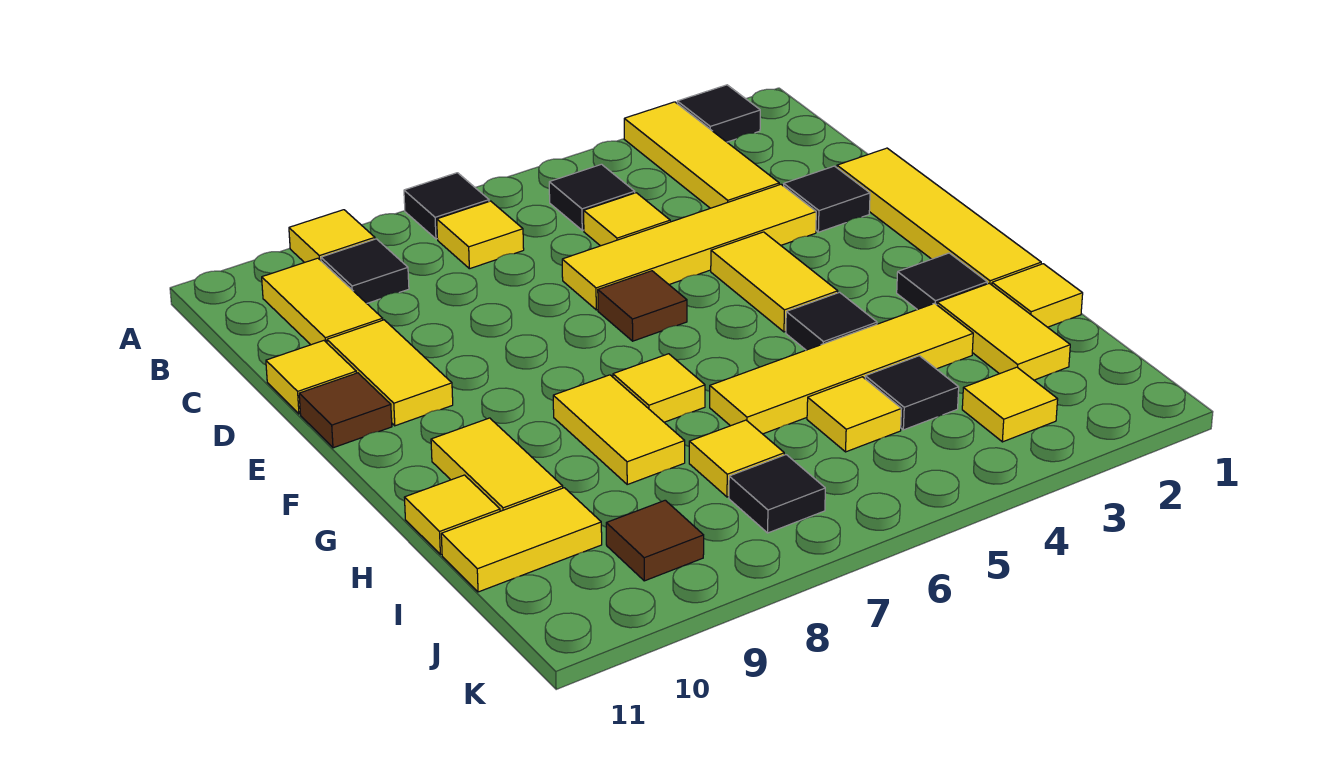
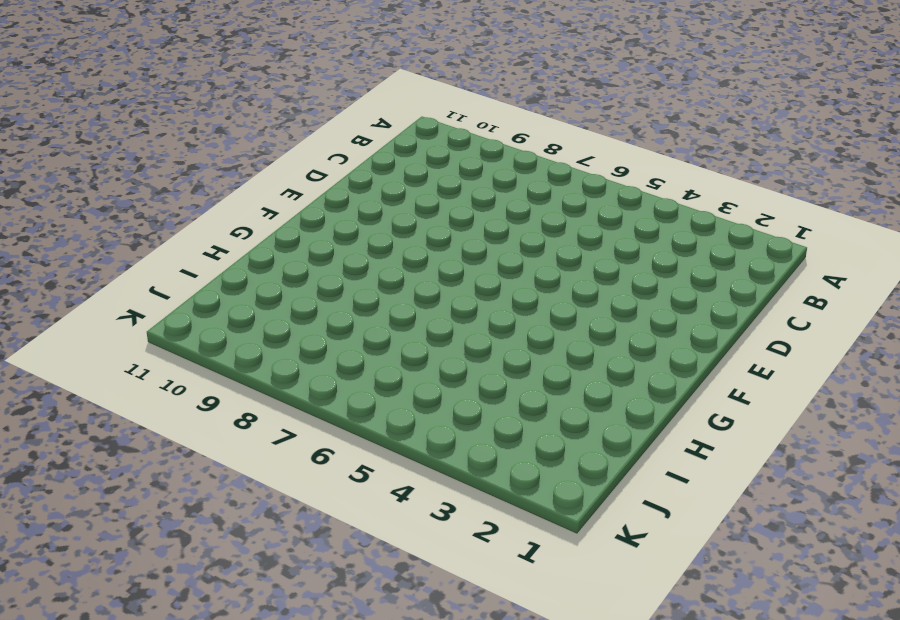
none -> black tile A2 level 1
none -> yellow tile A3:C3 level 1
none -> black tile A7 level 1
none -> yellow tile A9 level 1

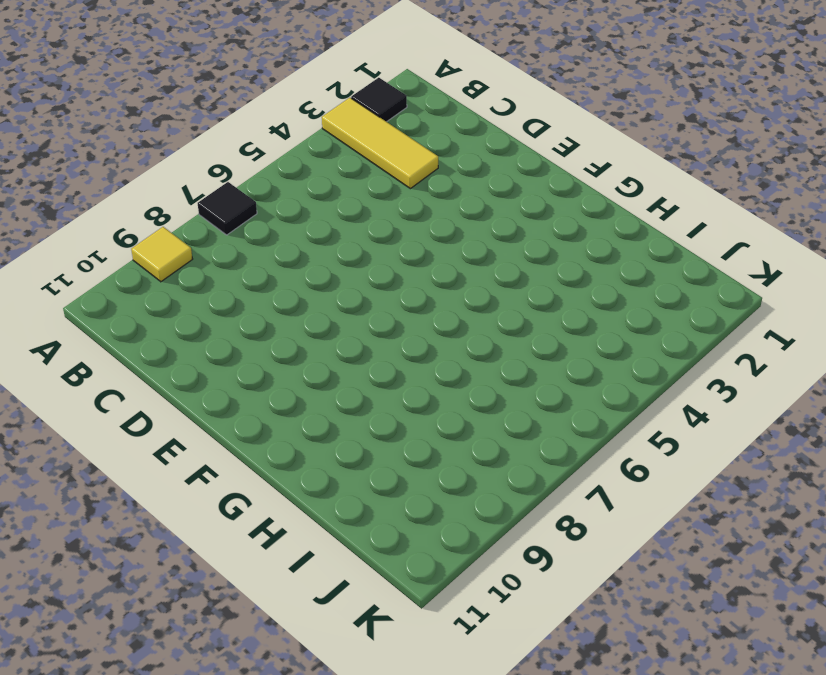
none -> black tile B5 level 1
none -> yellow tile B7 level 1
none -> black tile B9 level 1
none -> yellow tile B10:C10 level 1

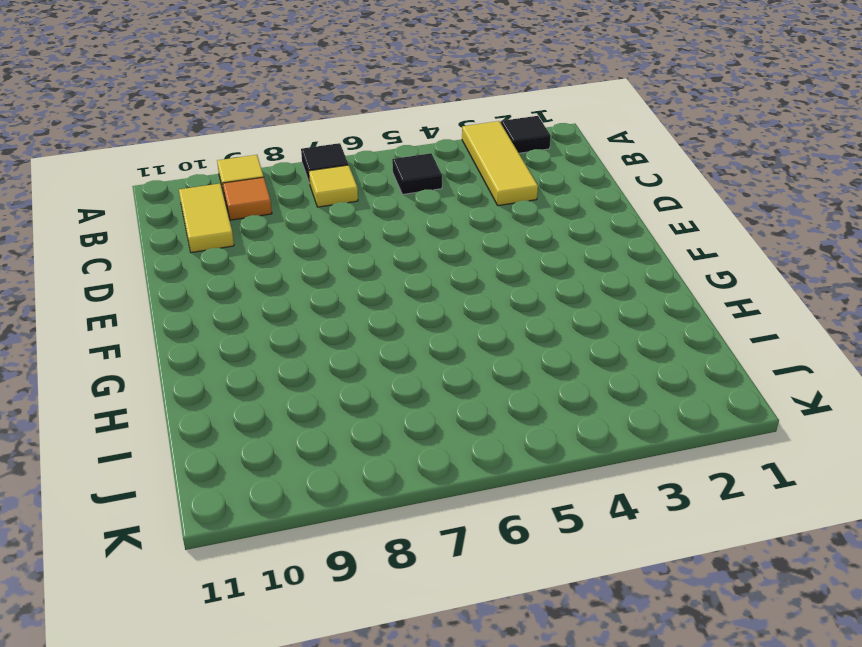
orange tile B9 level 1 -> black tile B9 level 1
none -> yellow tile C5 level 1
none -> yellow tile D1:G1 level 1
none -> black tile D2 level 1
none -> yellow tile D3:D6 level 1

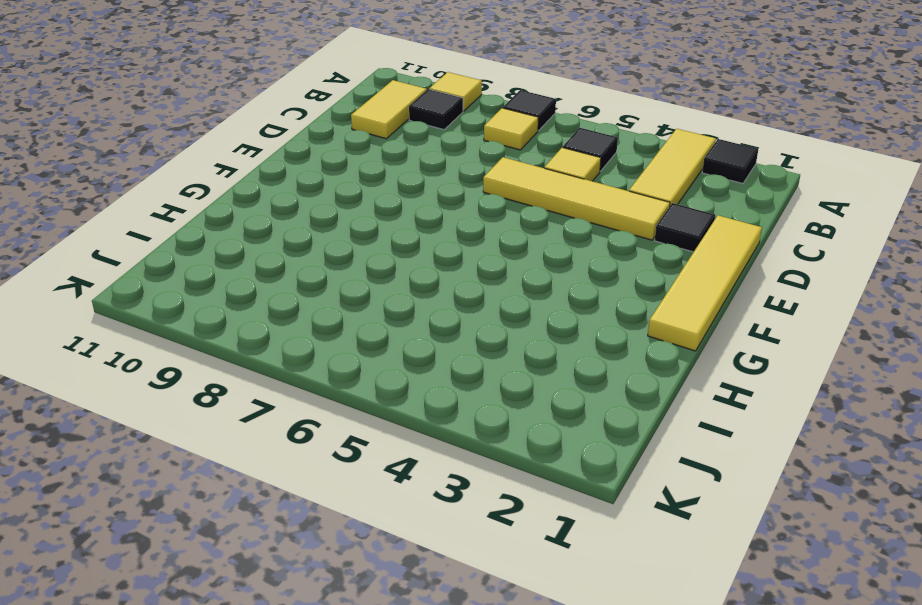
none -> yellow tile D10:E10 level 1
none -> yellow tile D11 level 1
none -> yellow tile E4:F4 level 1
none -> brown tile E6 level 1

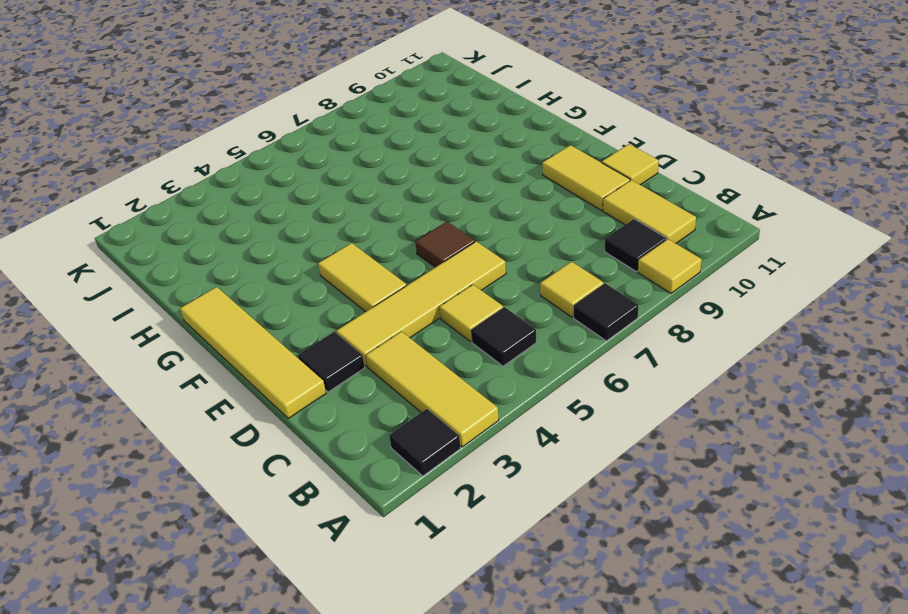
none -> brown tile E11 level 1
none -> black tile G2 level 1
none -> black tile G4 level 1
none -> yellow tile G7 level 1

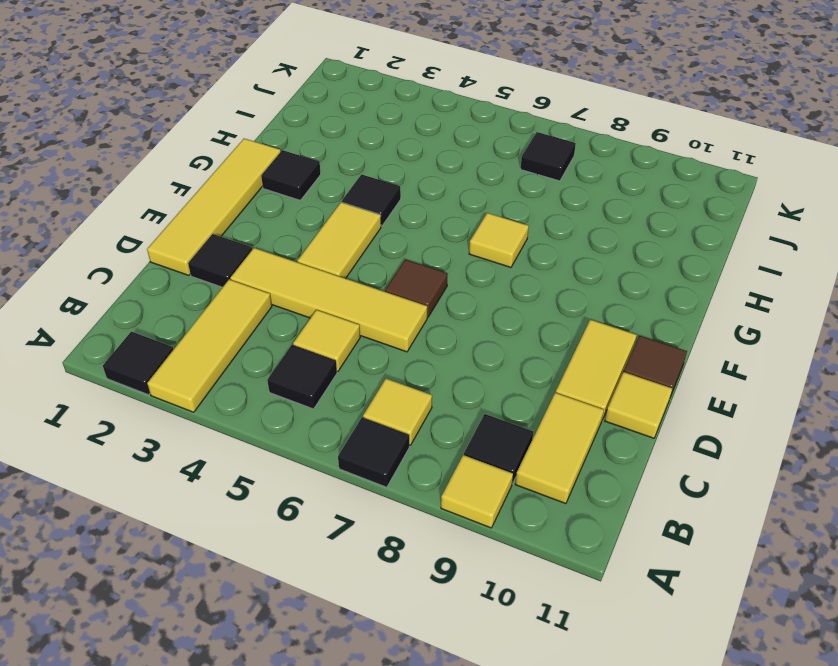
none -> yellow tile G8:H8 level 1
none -> yellow tile G10:H10 level 1
none -> yellow tile H1 level 1
none -> yellow tile H2:I2 level 1

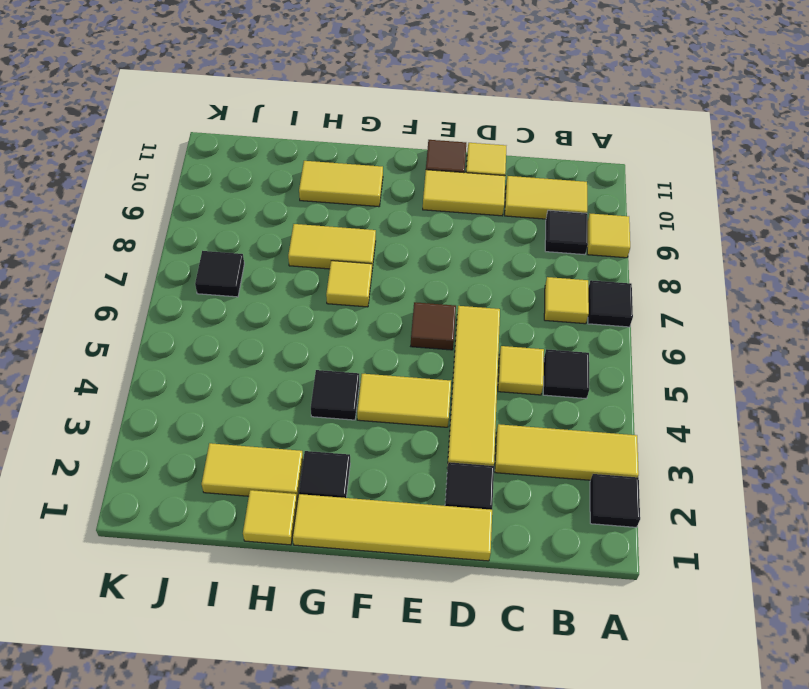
none -> yellow tile H3:H6 level 1
none -> yellow tile H11 level 1
none -> black tile I4 level 1
none -> yellow tile I5 level 1

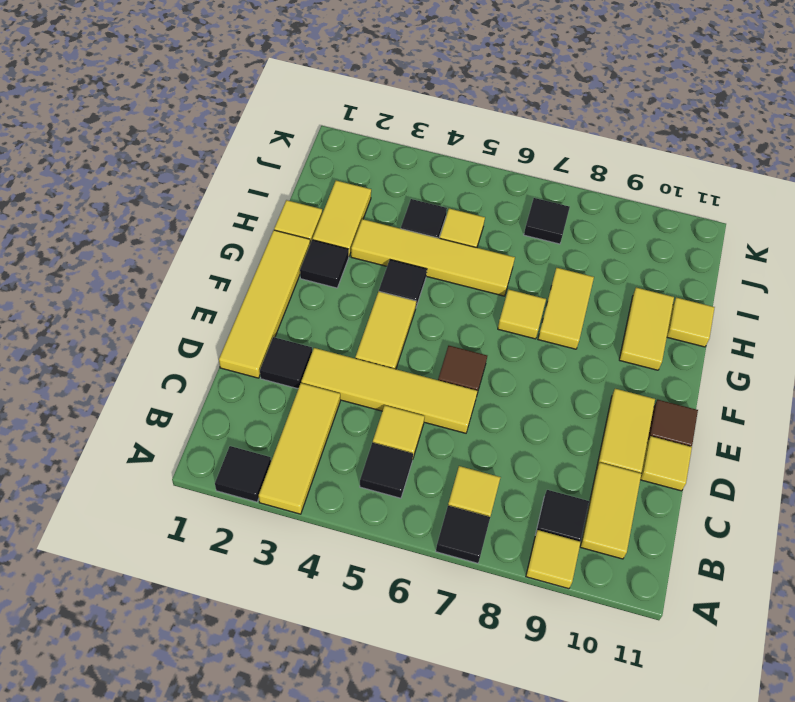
none -> yellow tile I7 level 1
none -> yellow tile I10:I11 level 1
none -> yellow tile J3 level 1
none -> brown tile J9 level 1

